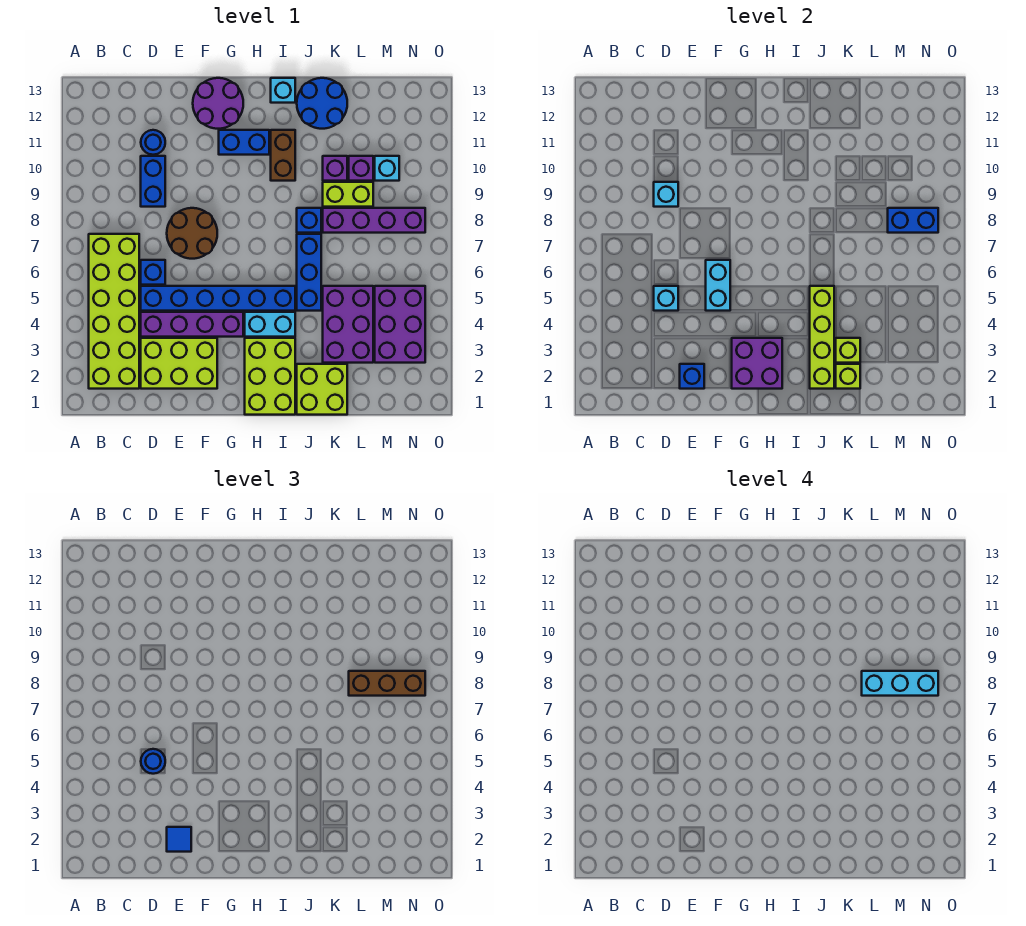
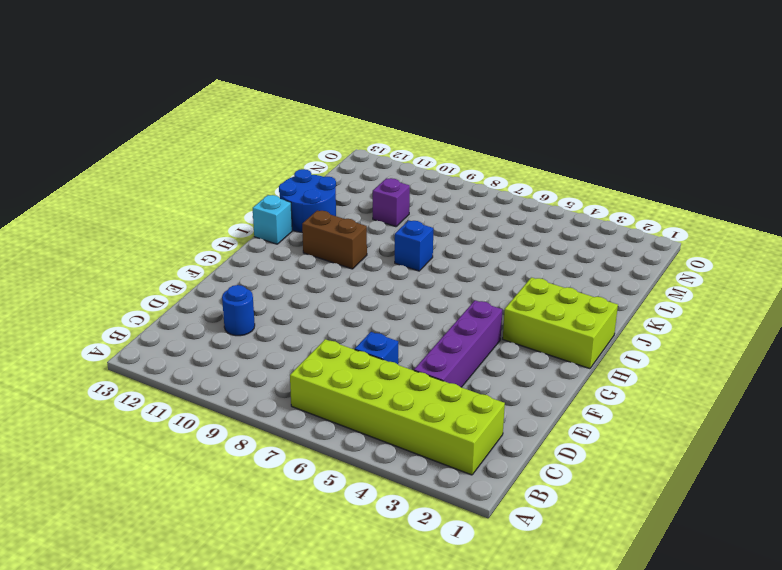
none -> lime brick D2:F3 level 1
none -> blue brick D5:I5 level 1
none -> blue brick D9:D10 level 1
none -> brown round brick E7:F8 level 1

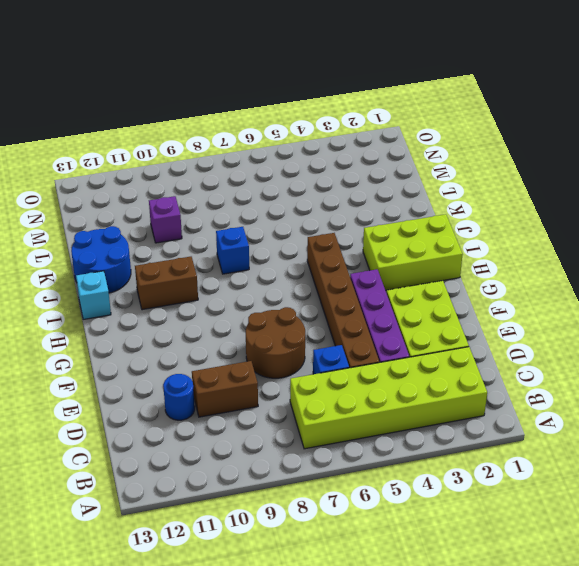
brown brick D5:I5 level 1 -> blue brick D5:I5 level 1
brown brick D9:D10 level 1 -> blue brick D9:D10 level 1
none -> purple round brick F12:G13 level 1
none -> blue brick G11:H11 level 1
none -> cyan brick H4:I4 level 1
none -> lime brick J1:K2 level 1

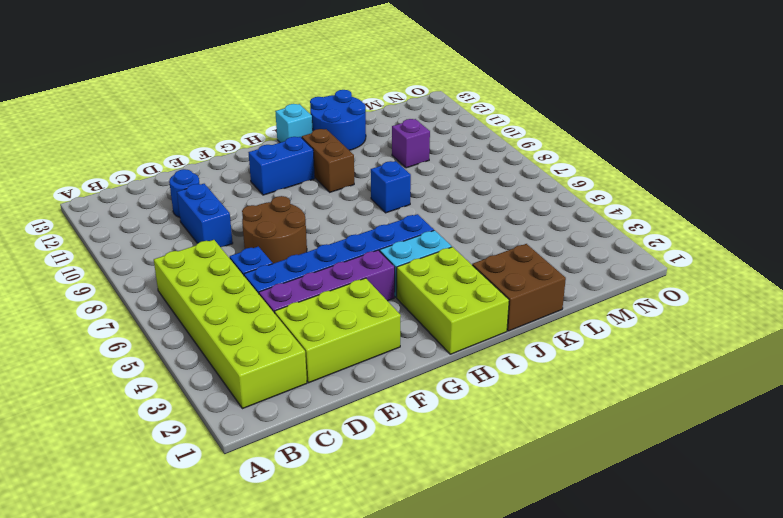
brown brick J1:K2 level 1 -> lime brick J1:K2 level 1
none -> purple round brick F12:G13 level 1
none -> blue brick J5:J7 level 1
none -> purple brick K3:L5 level 1
none -> purple brick K8:N8 level 1

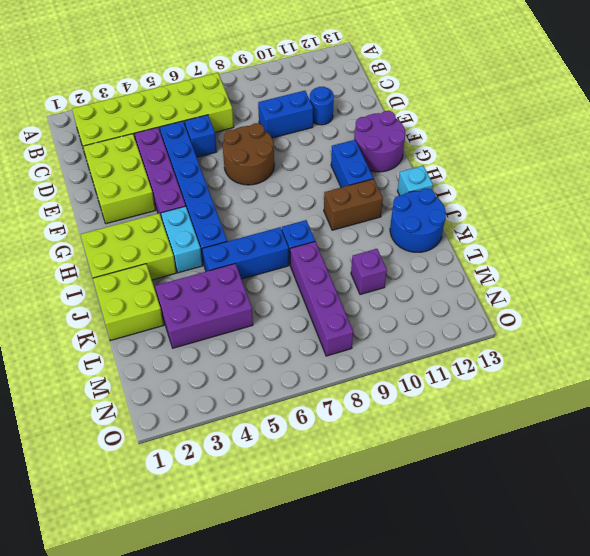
none -> lime brick K9:L9 level 1
none -> purple brick K10 level 1
none -> purple brick M3:N5 level 1
none -> cyan brick M10 level 1

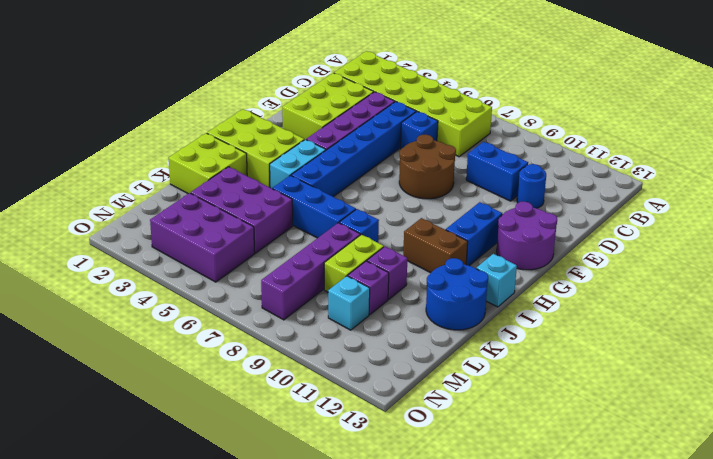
none -> cyan brick D5 level 2
none -> cyan brick D9 level 2
none -> blue brick E2 level 2
none -> cyan brick F5:F6 level 2

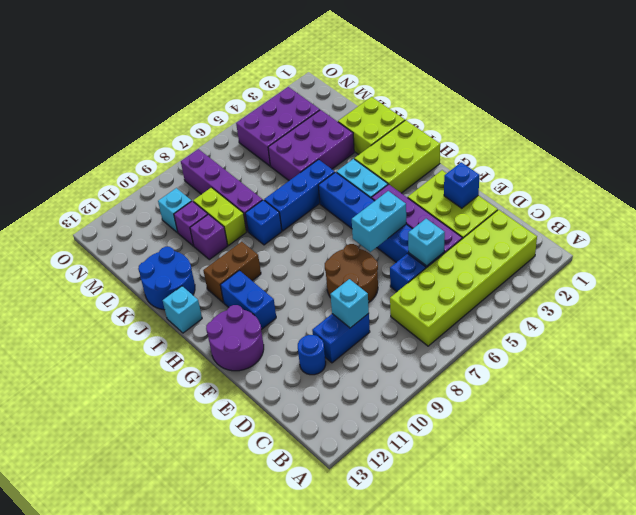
none -> purple brick G2:H3 level 2
none -> lime brick J2:J5 level 2
none -> lime brick K2 level 2
none -> lime brick K3 level 2

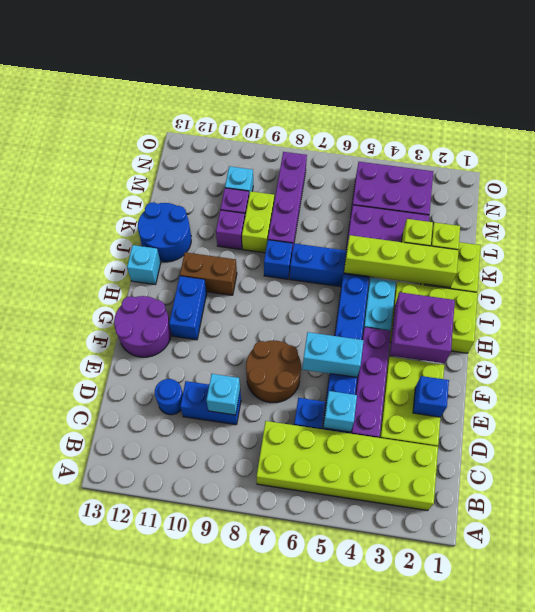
none -> blue brick M8:N8 level 2
none -> blue round brick D5 level 3
none -> blue tile E2 level 3
none -> brown brick L8:N8 level 3

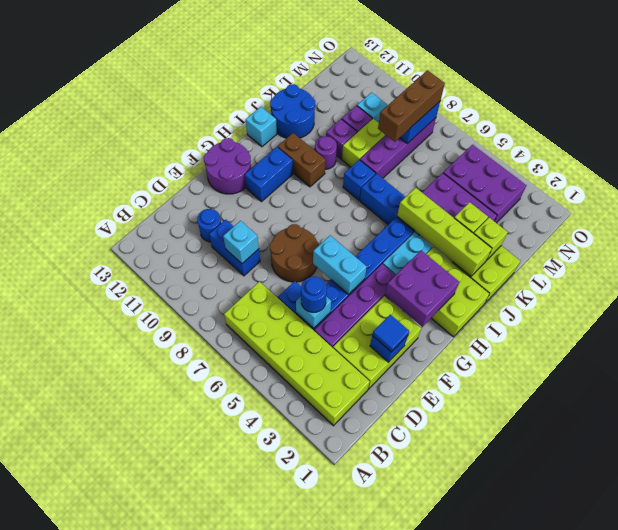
purple round brick J10 level 1 -> none
none -> cyan brick L8:N8 level 4

